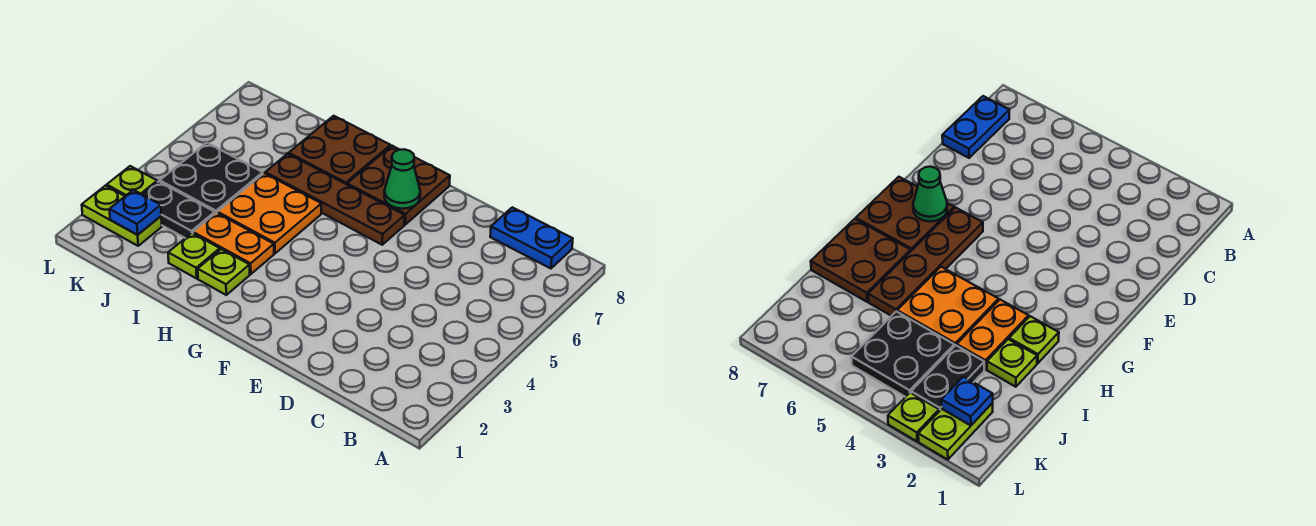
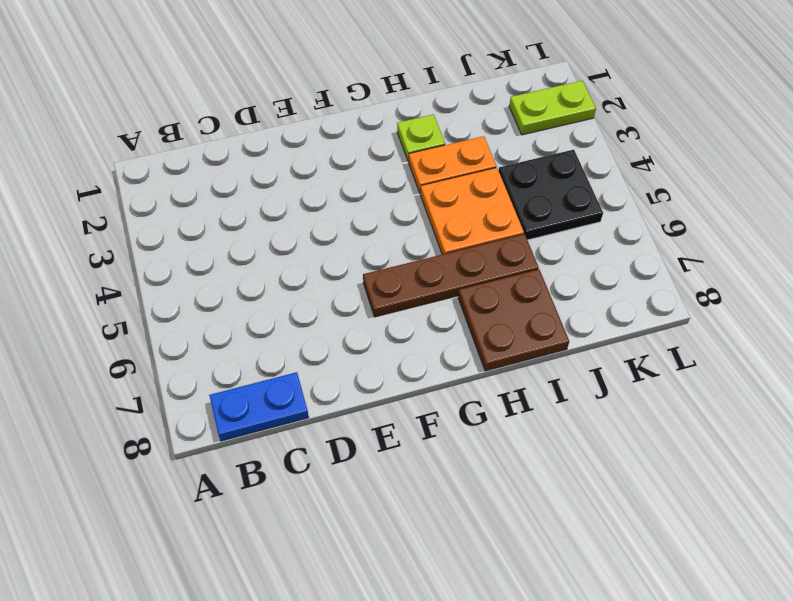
none -> brown plate F7:G8 level 1
none -> lime plate I2 level 1
none -> black plate J3:K3 level 1

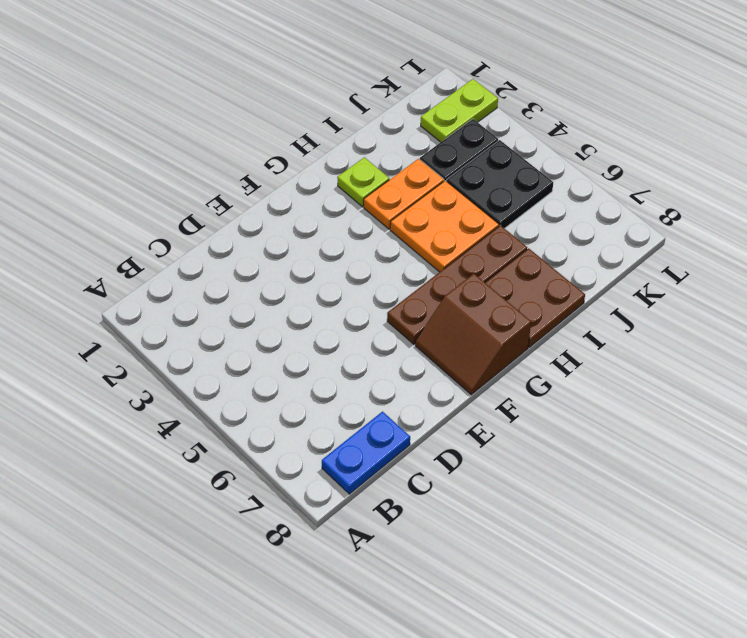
brown slope F7:G8 level 1 top G -> brown plate F7:G8 level 1
none -> lime plate I2 level 1
none -> lime plate L3 level 1
none -> green cone F7 level 2

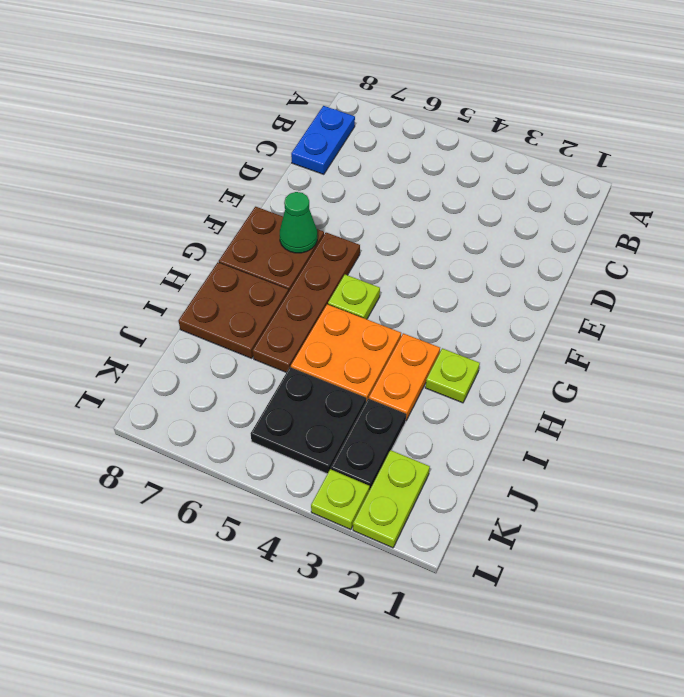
lime plate G5 level 1 -> lime plate I2 level 1
none -> blue plate K2 level 2

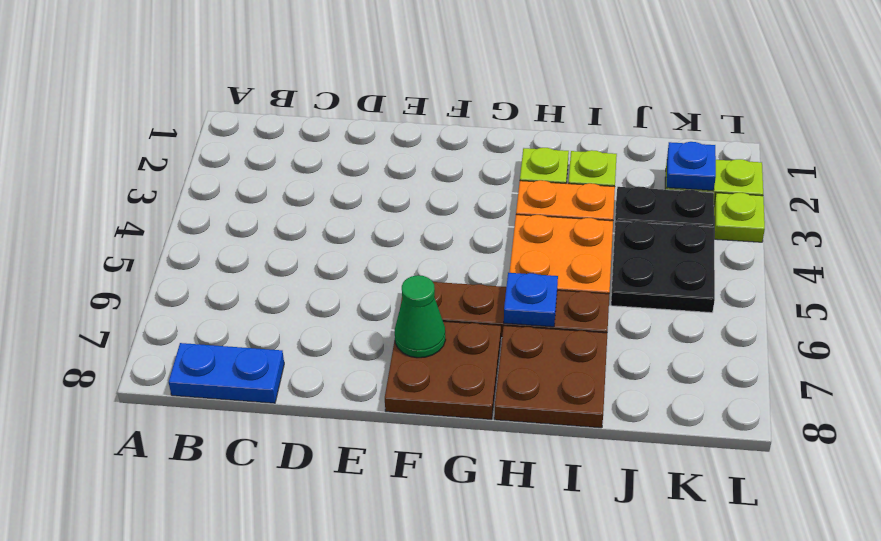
blue plate H6 level 2 -> none

